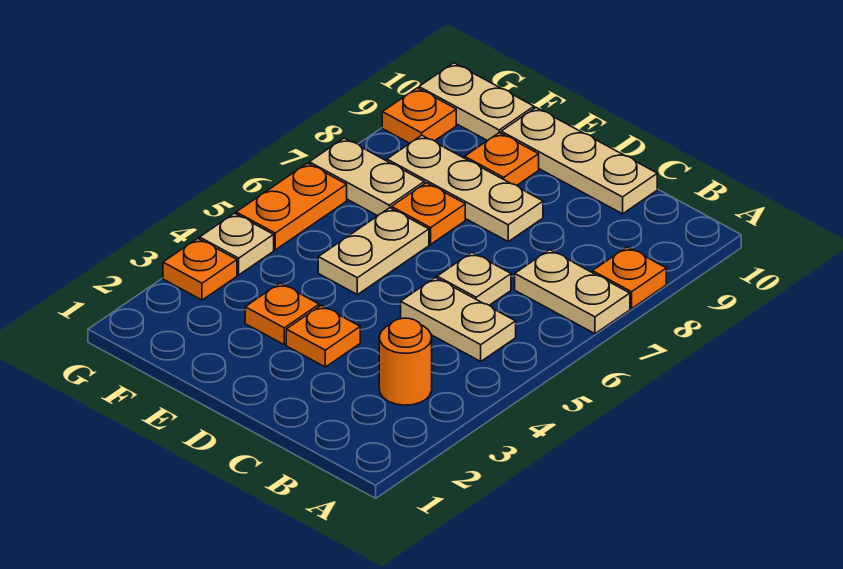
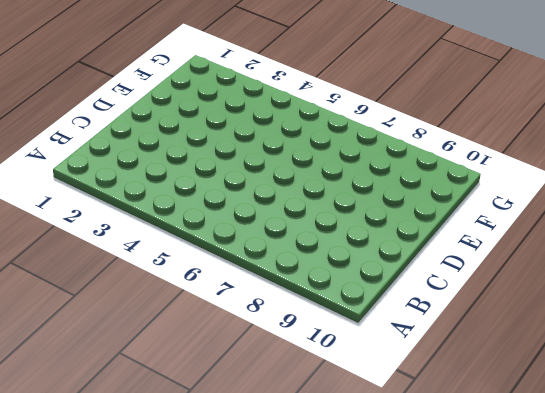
none -> tan plate A7:B7 level 1
none -> orange plate A8 level 1
none -> orange round brick B3 level 1

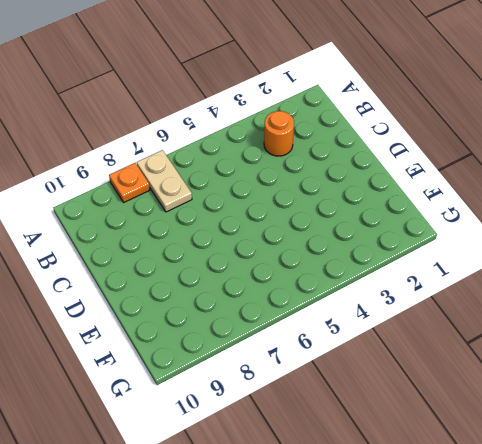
none -> tan plate B5:C5 level 1
none -> tan plate C6 level 1
none -> tan plate C10:E10 level 1

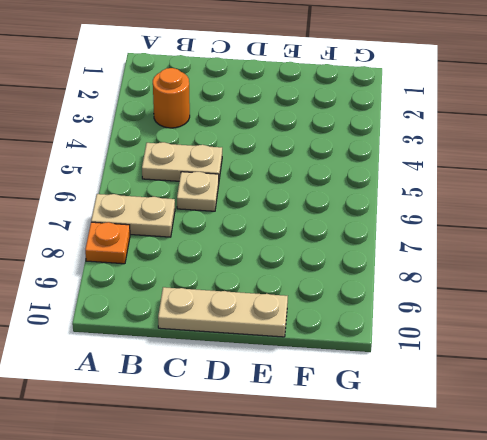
none -> orange plate D3 level 1
none -> tan plate D8:F8 level 1
none -> orange plate E3 level 1

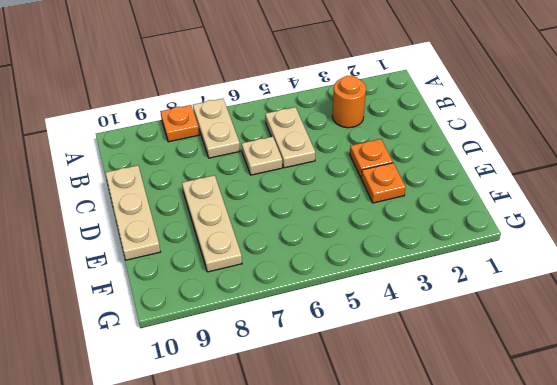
none -> tan plate E5:E6 level 1
none -> orange plate E7 level 1
none -> orange plate E9 level 1

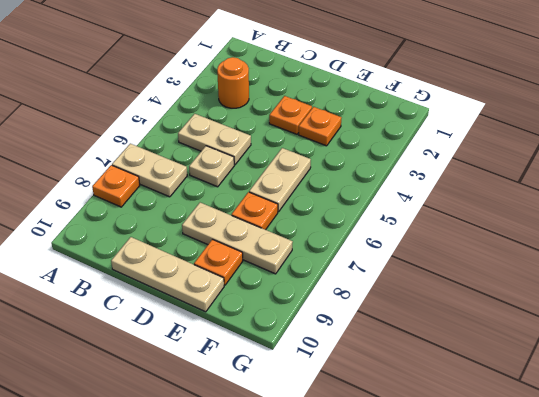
none -> tan plate F7:G7 level 1
none -> tan plate F10:G10 level 1
none -> orange plate G3 level 1

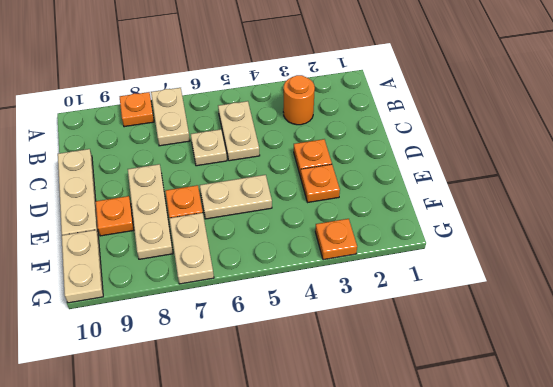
none -> tan plate G4 level 1
none -> orange plate G5:G6 level 1
none -> orange plate G9 level 1

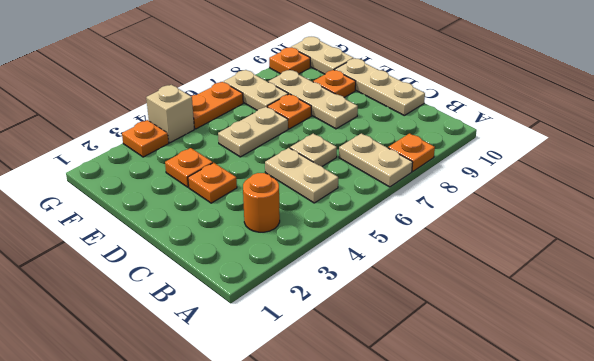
tan brick G4 level 1 -> tan plate G4 level 1

